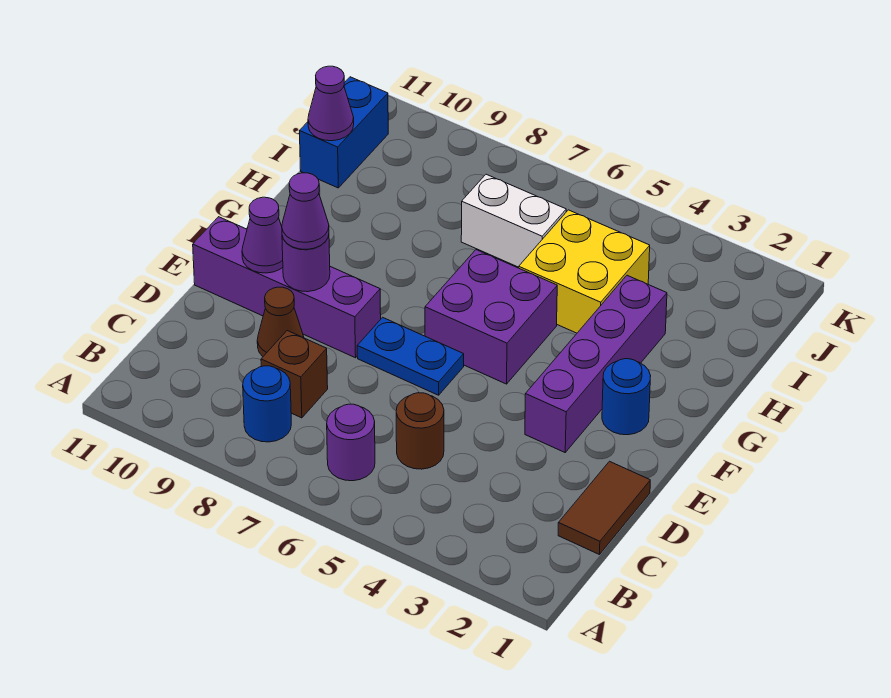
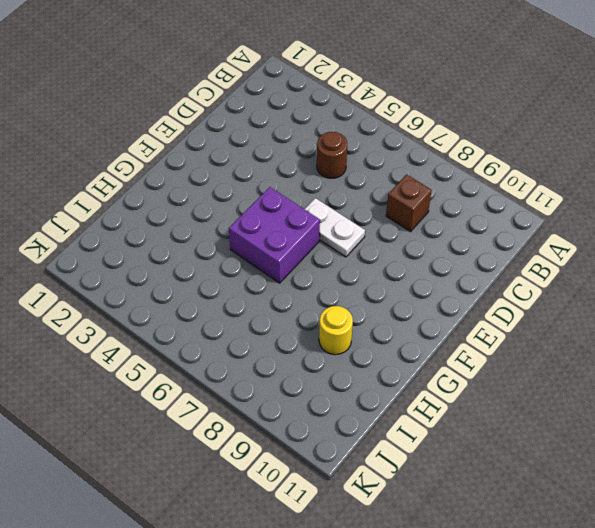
white plate E6:E7 level 1 -> blue plate E6:E7 level 1
yellow round brick H9 level 1 -> none
none -> purple round brick B6 level 1
none -> blue round brick B8 level 1
none -> brown tile C1:D1 level 1

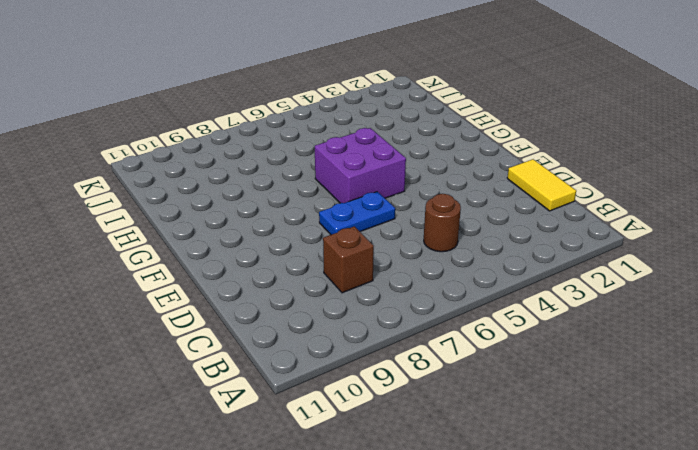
yellow tile C1:D1 level 1 -> brown tile C1:D1 level 1
none -> purple round brick B6 level 1
none -> blue round brick B8 level 1
none -> brown cone D9 level 1

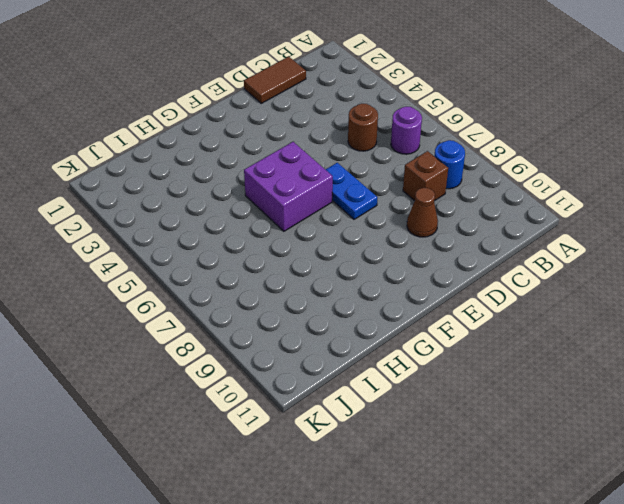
none -> purple brick E3:H3 level 1
none -> purple brick E8:E11 level 1
none -> blue round brick F2 level 1

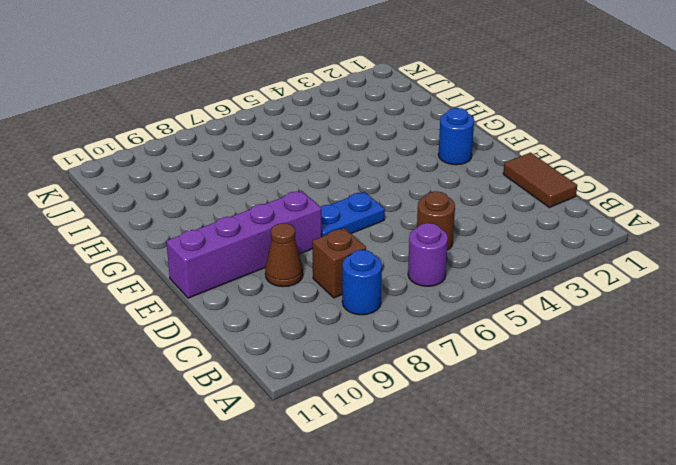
none -> purple brick E3:H3 level 1
none -> purple brick F5:G6 level 1
none -> yellow brick H4:I5 level 1

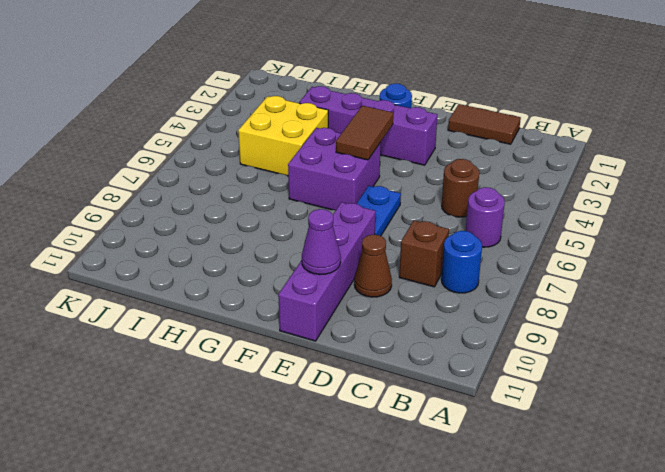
brown tile F4:F5 level 2 -> none
none -> white brick I6:I7 level 1
none -> blue brick I11:J11 level 1
none -> purple round brick E9 level 2

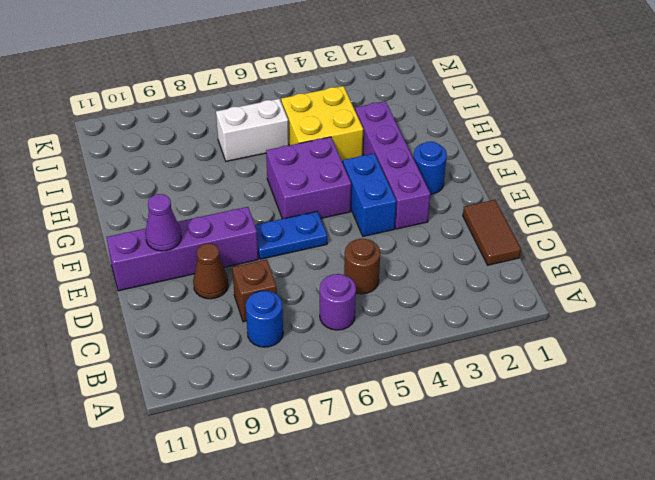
blue brick E4:F4 level 1 -> blue brick I11:J11 level 1
none -> purple round brick E9 level 2
none -> purple cone I11 level 2
none -> purple cone E9 level 3

